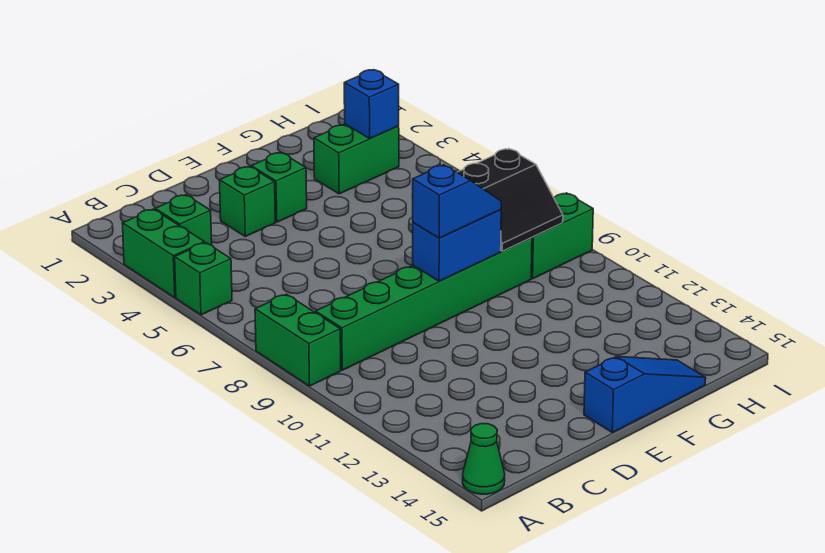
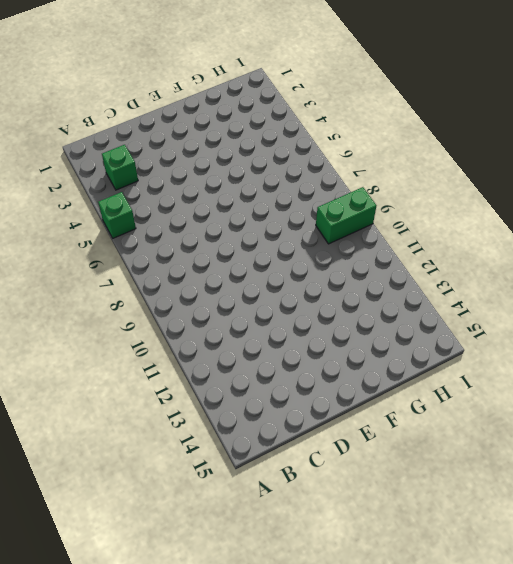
none -> green brick A3:A4 level 1
none -> green brick A8:A9 level 1
none -> green cone A15 level 1

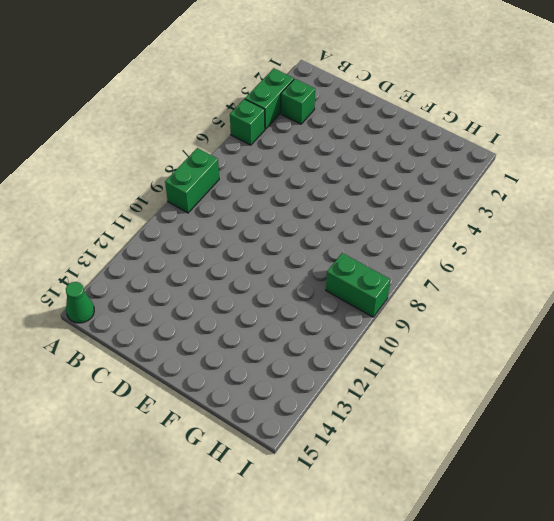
none -> green brick B9:G9 level 1
none -> green brick D3 level 1
none -> green brick E3 level 1

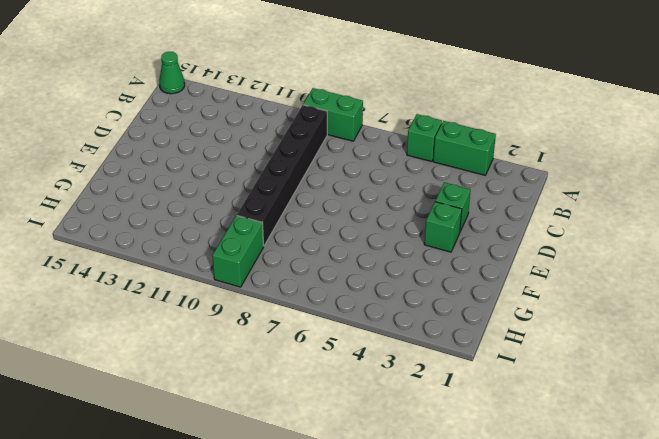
black brick B9:G9 level 1 -> green brick B9:G9 level 1
none -> green brick B3 level 1
none -> blue slope E15:G15 level 1 top E
none -> green brick G3:H3 level 1

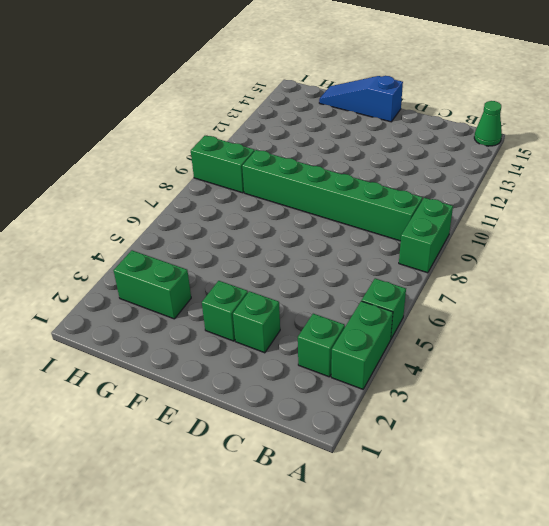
none -> blue brick E9:F9 level 2
none -> black slope G8:H9 level 2 top 8
none -> blue brick H3 level 2

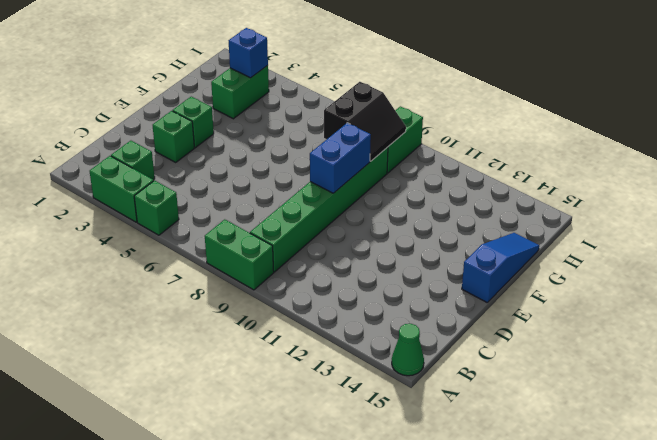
none -> blue slope E9:F9 level 3 top E

